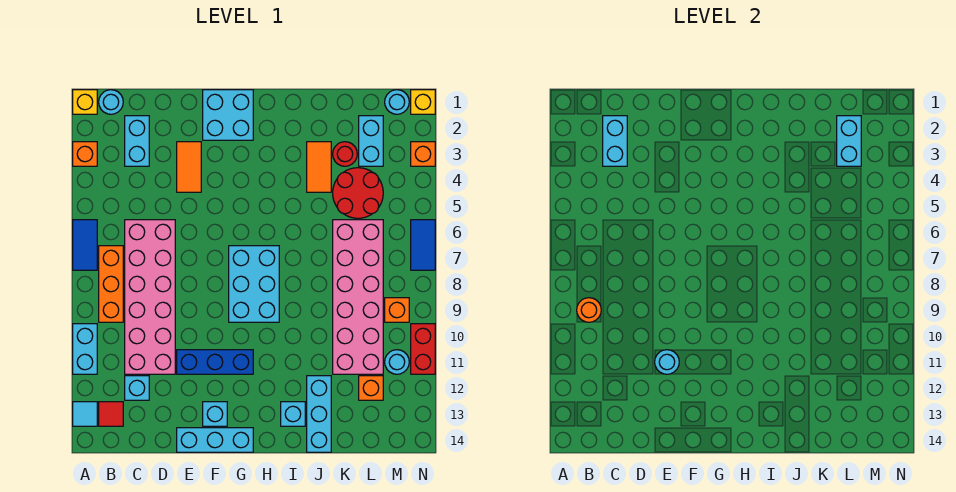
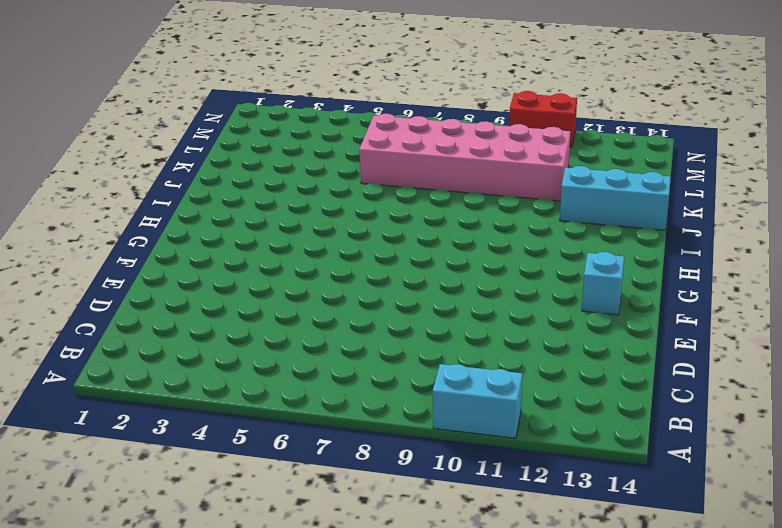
none -> yellow brick A1 level 1
none -> orange brick A3 level 1
none -> blue tile A6:A7 level 1
none -> cyan tile A13 level 1

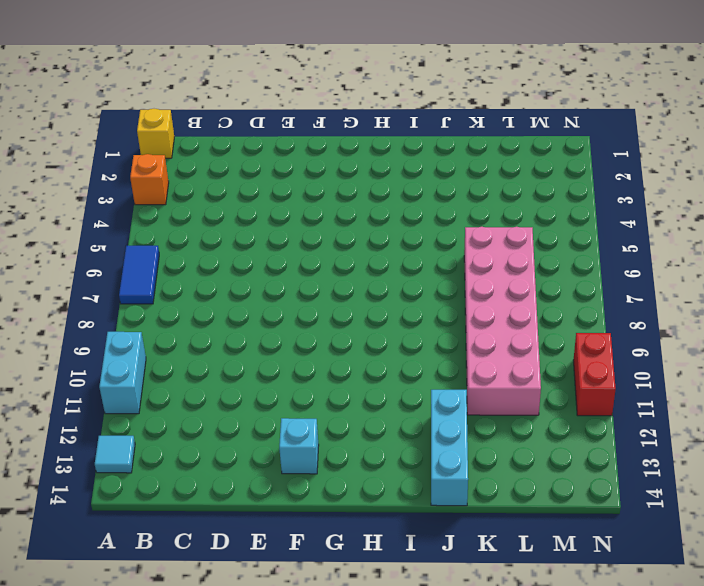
none -> cyan round brick B1 level 1
none -> orange brick B7:B9 level 1
none -> red tile B13 level 1
none -> cyan brick C2:C3 level 1

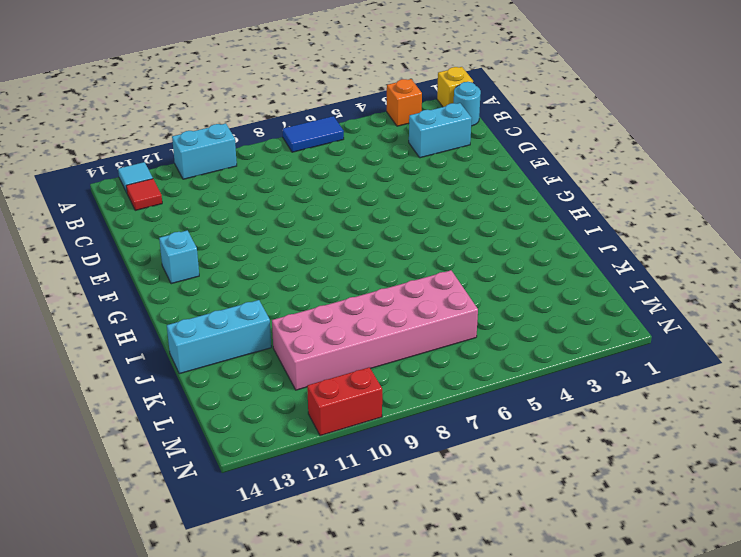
none -> orange brick B7:B9 level 1
none -> pink brick C6:D11 level 1
none -> cyan brick C12 level 1
none -> orange tile E3:E4 level 1

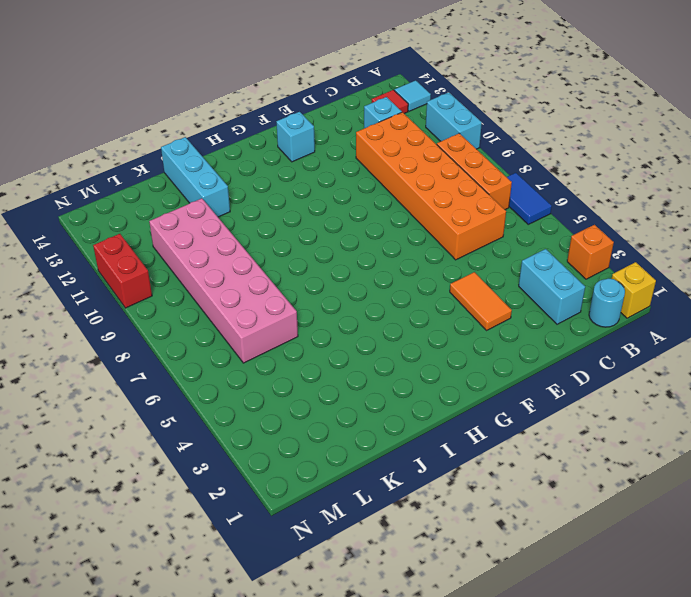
orange brick C6:D11 level 1 -> pink brick C6:D11 level 1
none -> blue brick E11:G11 level 1
none -> cyan brick E14:G14 level 1
none -> cyan brick F1:G2 level 1
none -> cyan brick G7:H9 level 1

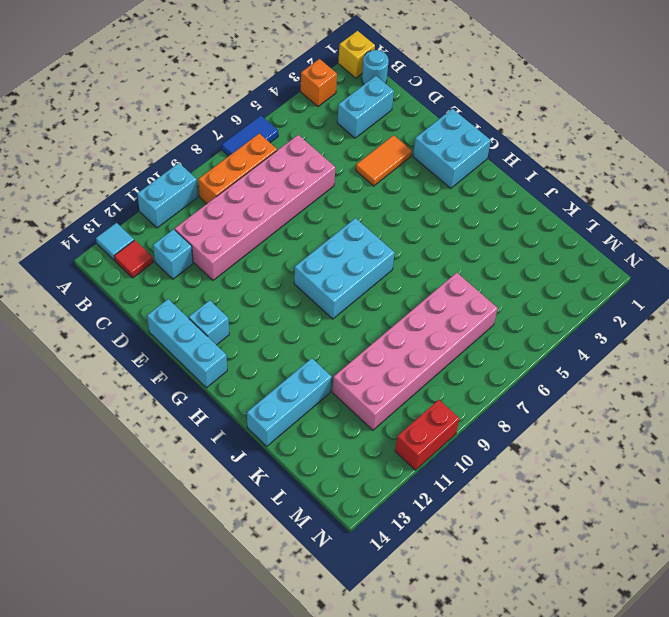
none -> blue brick E11:G11 level 1
none -> cyan brick I13 level 1
none -> orange tile J3:J4 level 1
none -> red round brick K3 level 1

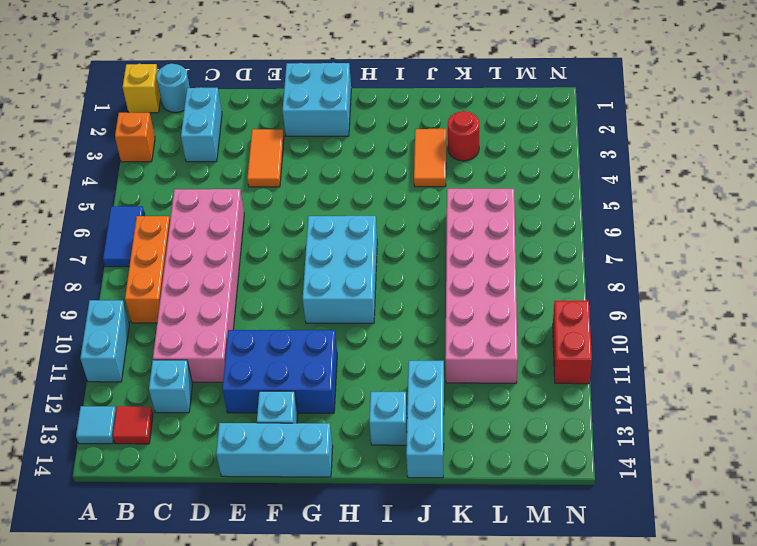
blue brick E11:G12 level 1 -> blue brick E11:G11 level 1
none -> red round brick K4:L5 level 1
none -> cyan brick L2:L3 level 1
none -> orange brick L12 level 1
none -> cyan round brick M1 level 1

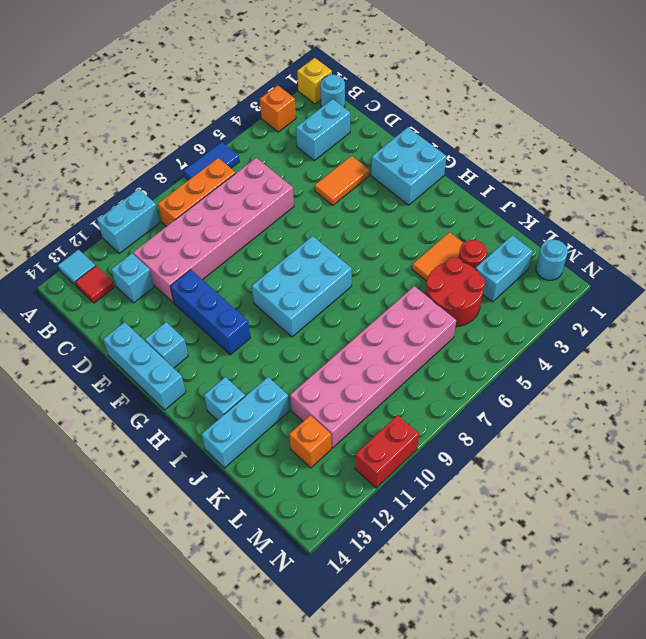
none -> orange brick M9 level 1
none -> cyan round brick M11 level 1
none -> yellow brick N1 level 1
none -> orange brick N3 level 1

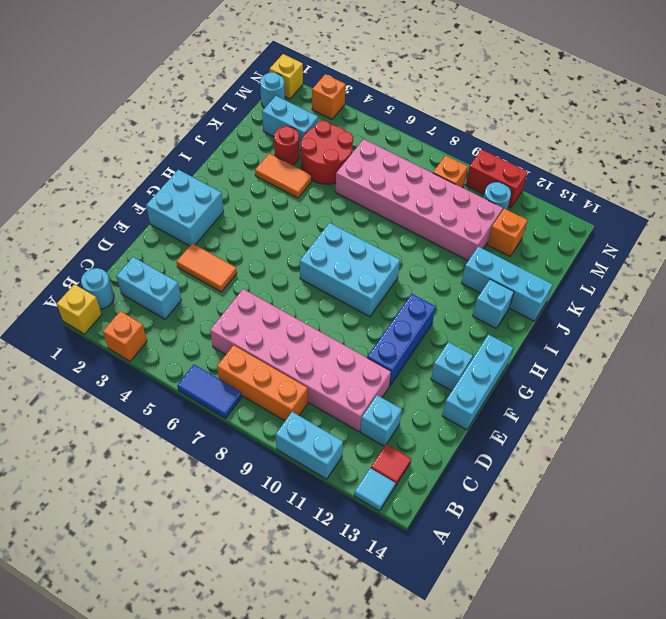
none -> blue tile N6:N7 level 1
none -> orange round brick B9 level 2
none -> cyan brick C2:C3 level 2
none -> cyan round brick E11 level 2

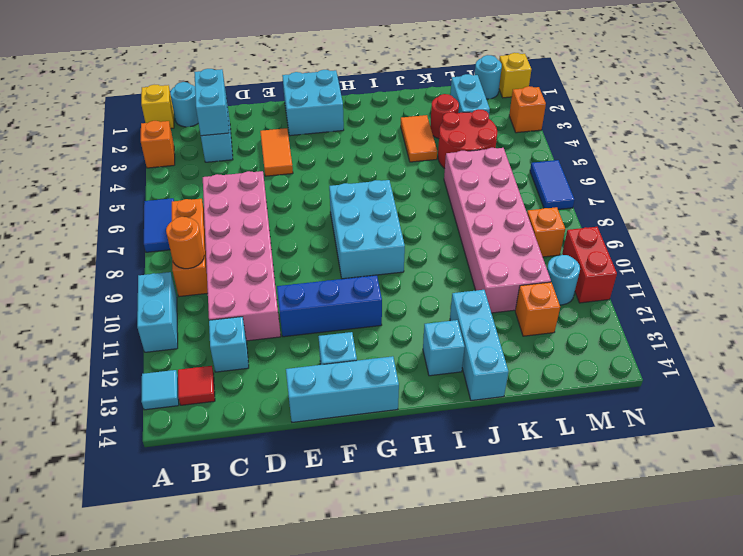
none -> cyan round brick E11 level 2
none -> cyan brick L2:L3 level 2

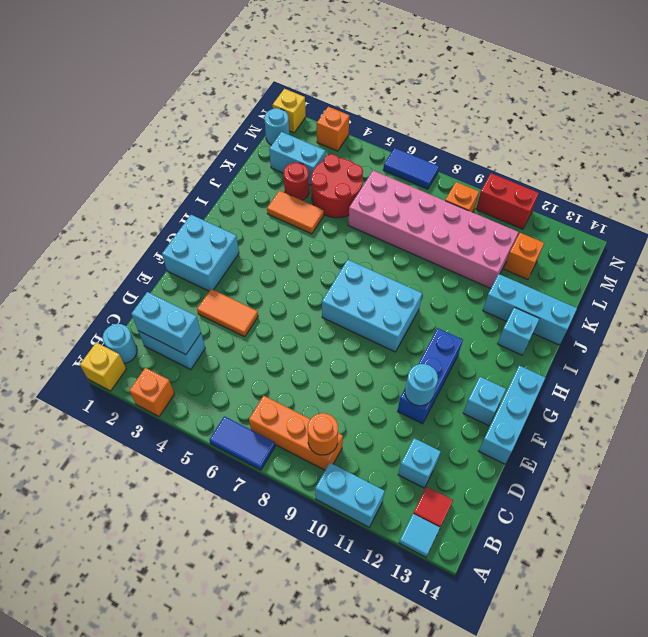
none -> pink brick C6:D11 level 1
none -> cyan round brick M11 level 1
none -> cyan brick L2:L3 level 2

